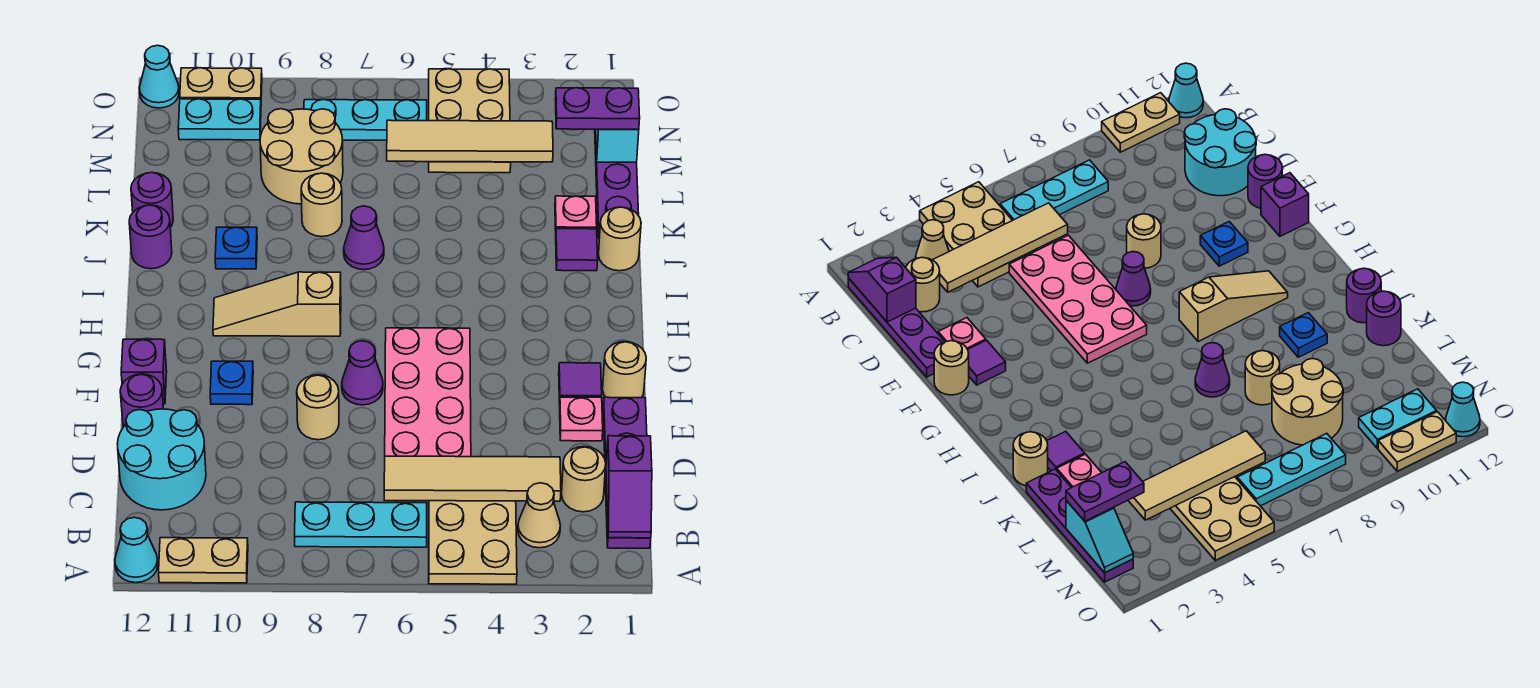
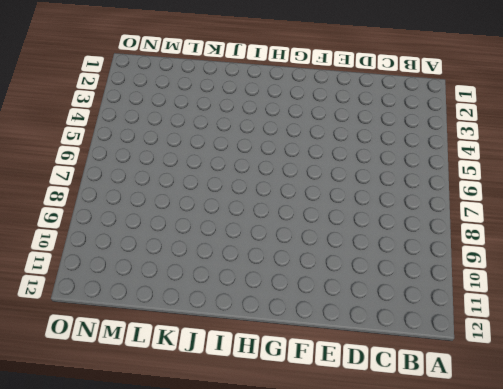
none -> tan plate A4:C5 level 1
none -> tan plate A10:A11 level 1
none -> cyan cone A12 level 1
none -> purple plate B1:E1 level 1

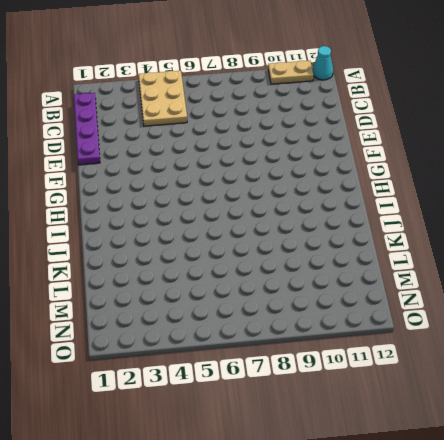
none -> tan cone B3 level 1
none -> cyan plate B6:B8 level 1
none -> tan round brick C2 level 1
none -> cyan round brick C11:D12 level 1

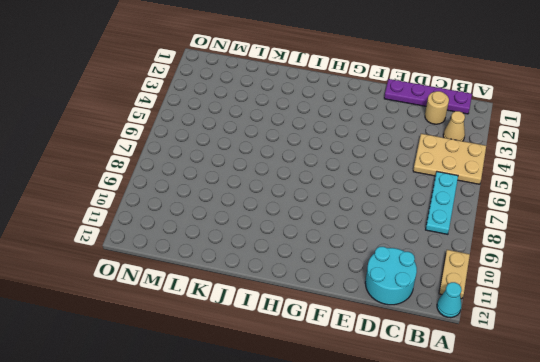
none -> pink plate D5:G6 level 1
none -> pink plate E2 level 1
none -> tan round brick E8 level 1
none -> purple round brick E12 level 1

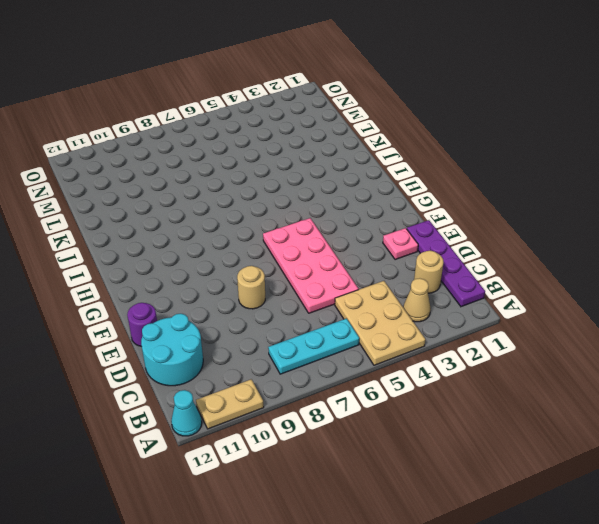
none -> tan round brick F1 level 1
none -> purple tile F2 level 1
none -> purple cone F7 level 1
none -> blue plate F10 level 1

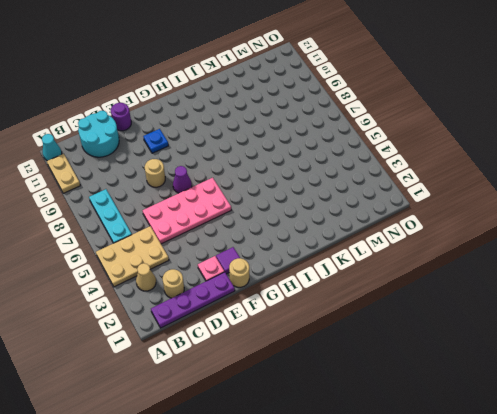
none -> purple brick F12 level 1
none -> tan slope H8:H10 level 1 top 8
none -> tan round brick J1 level 1
none -> purple tile J2 level 1

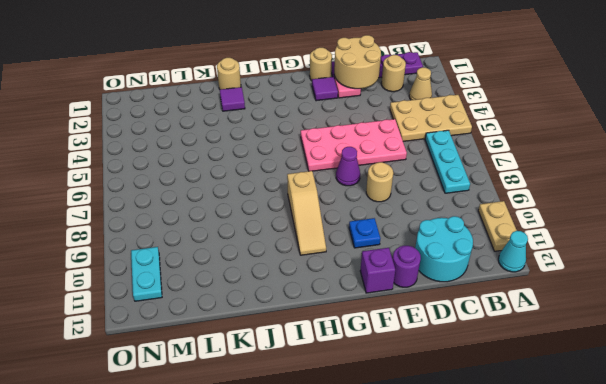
tan round brick D1:E2 level 2 -> tan round brick L8:M9 level 1
none -> purple cone J7 level 1
none -> blue plate J10 level 1
none -> purple round brick J12 level 1
none -> purple plate K1:N1 level 1

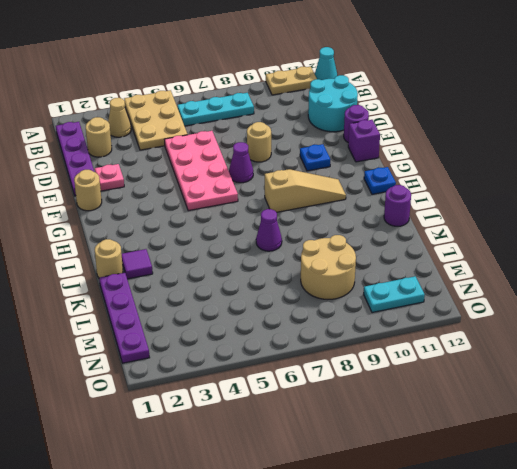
blue plate H12 level 1 -> blue plate J10 level 1
none -> purple tile F2 level 1
none -> pink plate K2 level 1
none -> tan round brick K8 level 1
none -> purple round brick K12 level 1

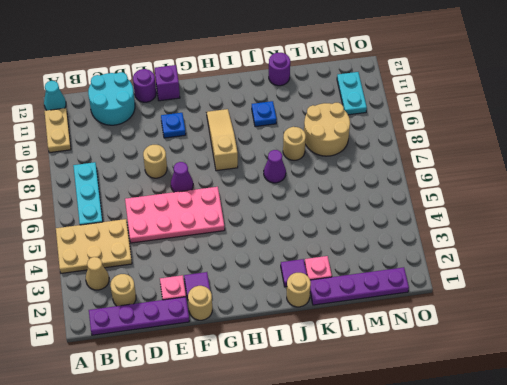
none -> purple round brick J12 level 1
none -> tan plate M4:O5 level 1
none -> cyan plate N6:N8 level 1
none -> tan plate O10:O11 level 1

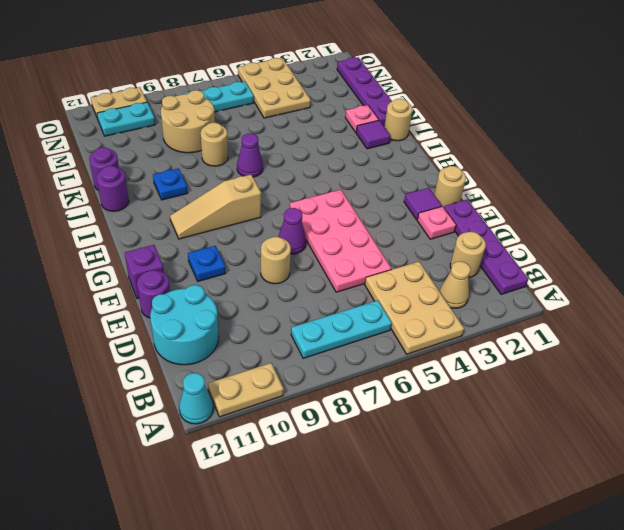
none -> cyan cone O12 level 1
none -> purple slope B1:C1 level 2 top C
none -> tan tile C3:C6 level 2
none -> cyan slope M1:N1 level 2 top M

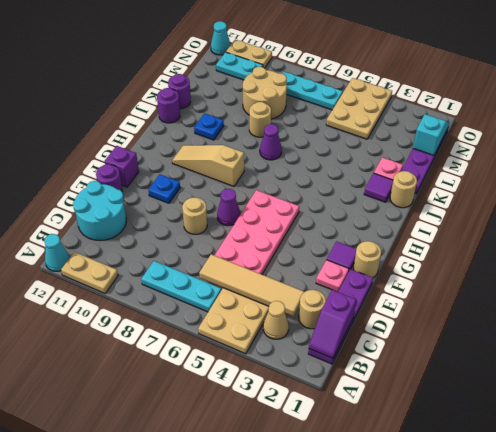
none -> tan tile M3:M6 level 2
none -> purple plate M1:M2 level 3

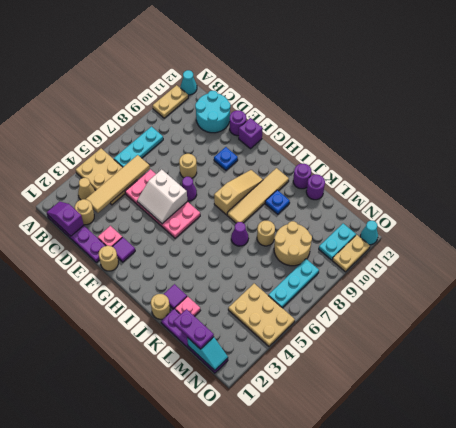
white slope E5:F6 level 2 top 6 -> none
tan tile I8:I11 level 1 -> tan tile M3:M6 level 2
purple plate L1:M1 level 3 -> purple plate M1:M2 level 3

